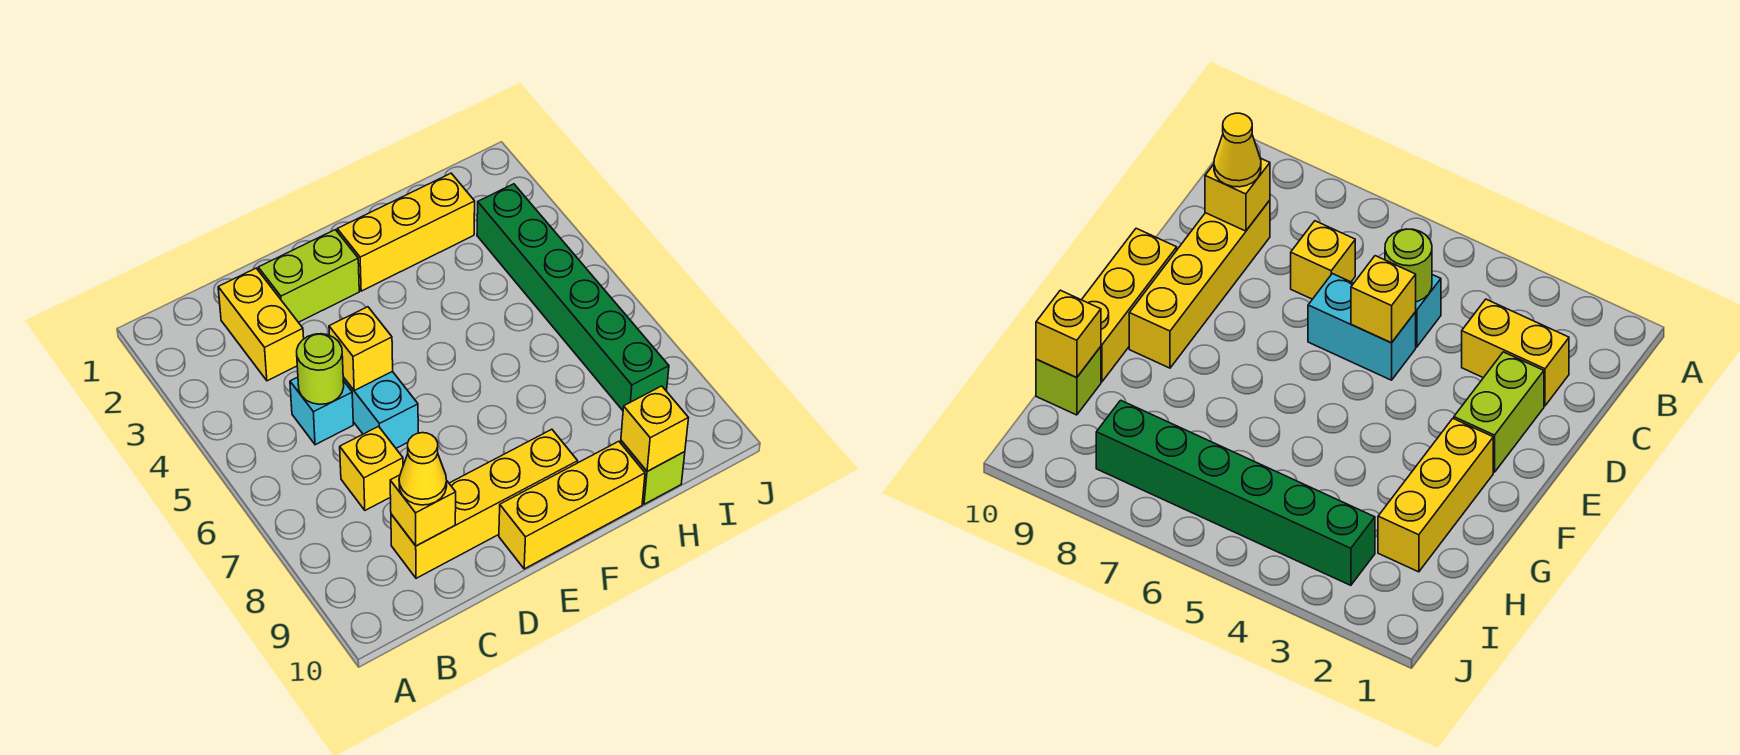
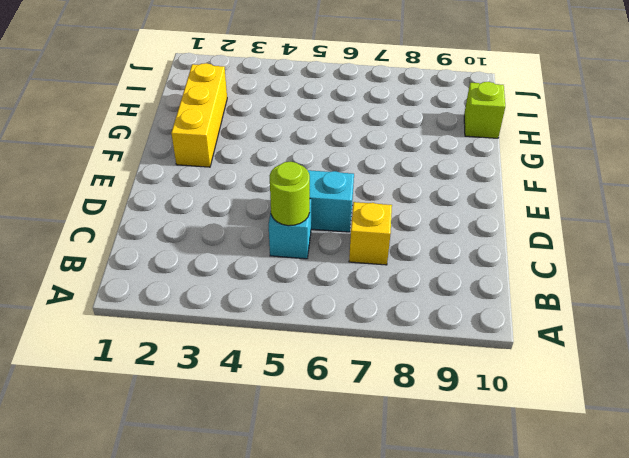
none -> yellow brick C2:C3 level 1
none -> yellow brick C9:F9 level 1
none -> lime brick D2:E2 level 1

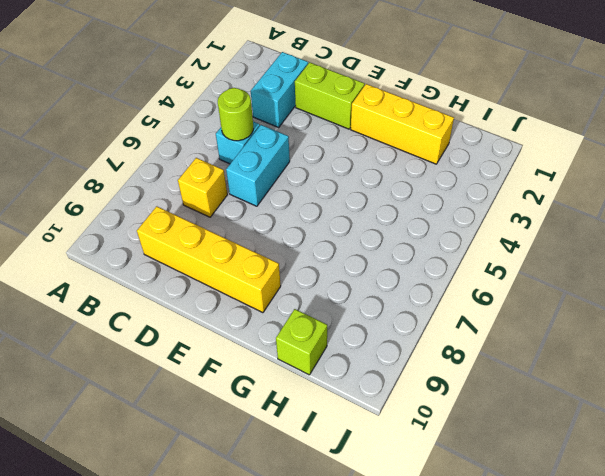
cyan brick C2:C3 level 1 -> yellow brick C2:C3 level 1
none -> yellow brick E10:G10 level 1
none -> green brick I3:I8 level 1
none -> yellow brick C9 level 2

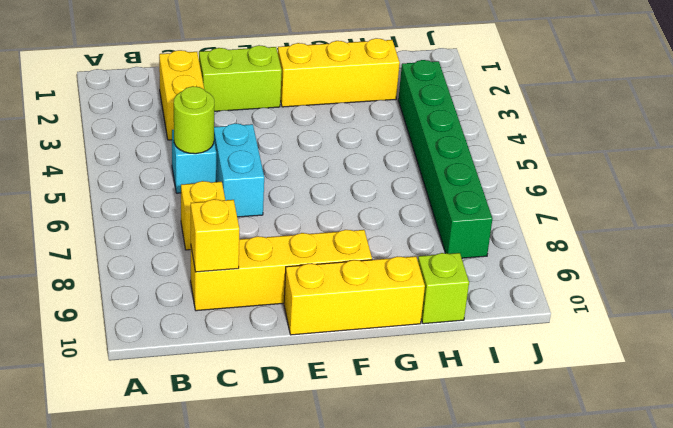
none -> yellow brick D5 level 2
none -> yellow brick H10 level 2
none -> yellow cone C9 level 3

